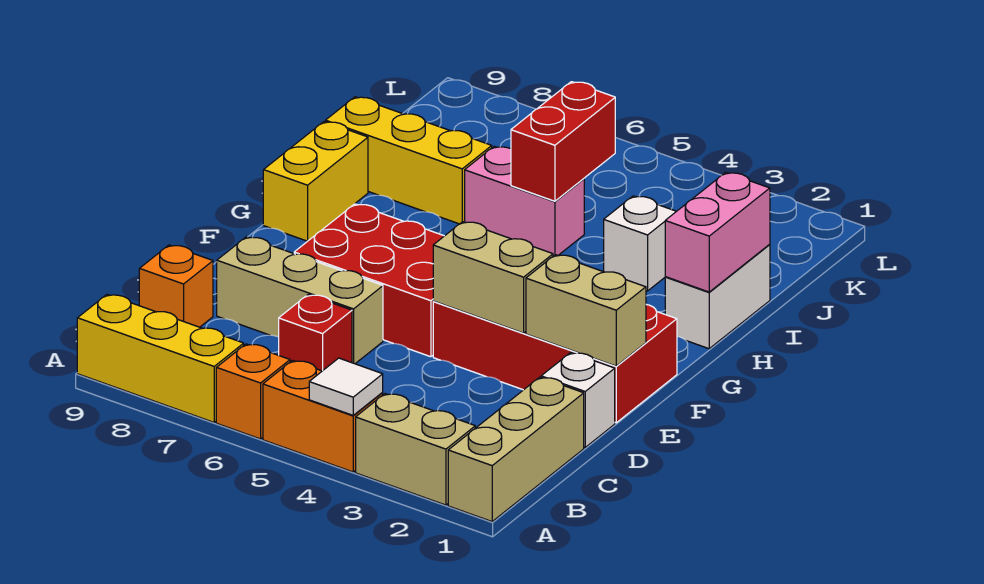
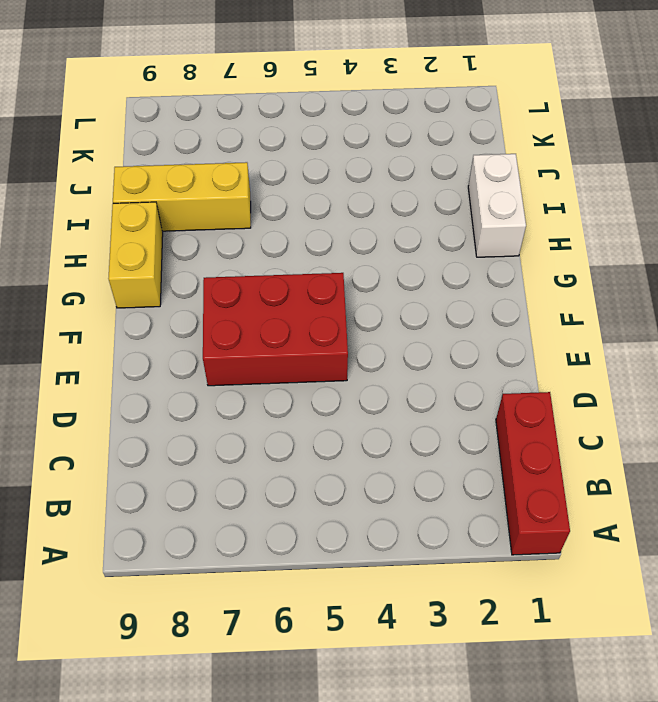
red brick A1:C1 level 1 -> tan brick A1:C1 level 1
none -> tan brick A2:A3 level 1
none -> orange brick A4:A5 level 1
none -> orange brick A6 level 1

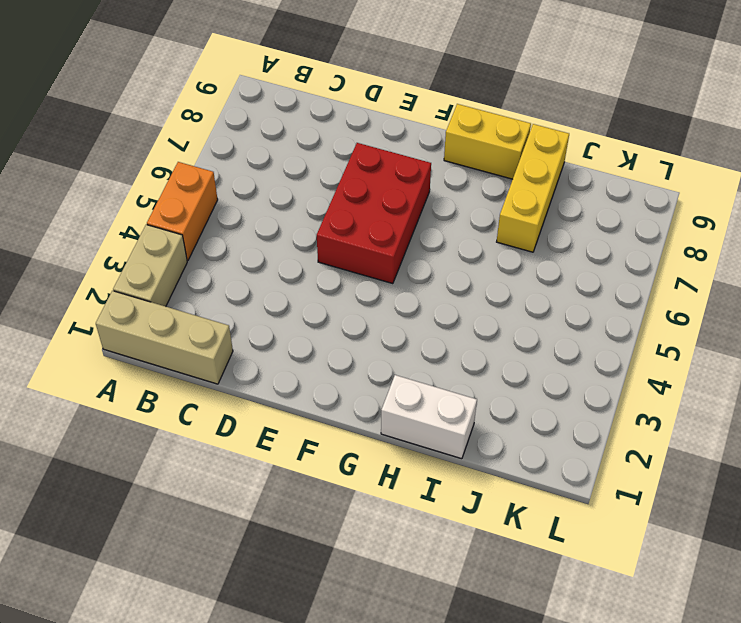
none -> orange brick A6 level 1
none -> yellow brick A7:A9 level 1
none -> red brick C6 level 1

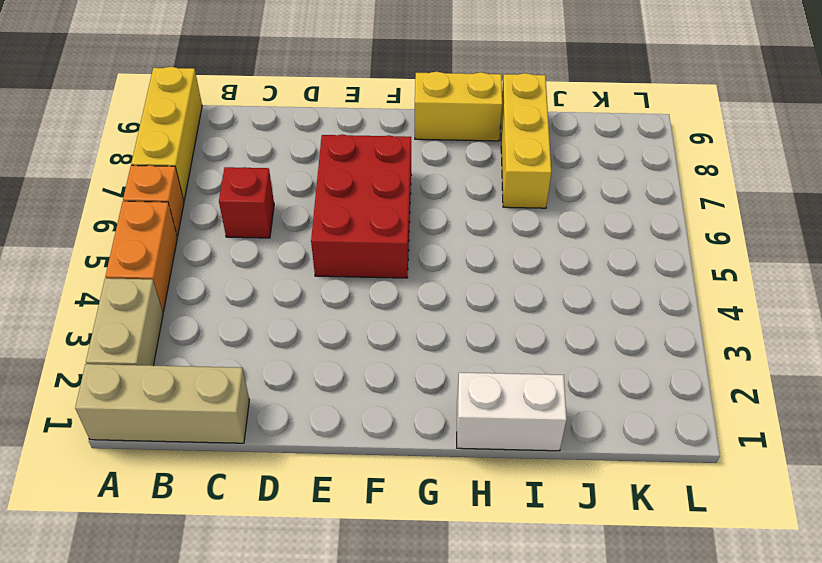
none -> orange brick C9 level 1
none -> white brick D1 level 1
none -> tan brick D6:D8 level 1

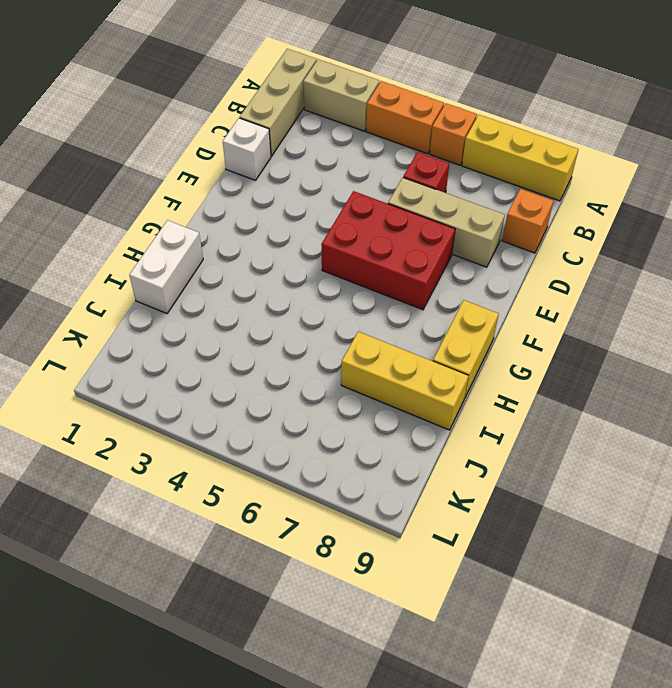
none -> red brick E1:F4 level 1
none -> white brick I3 level 1
none -> pink brick I5:I6 level 1

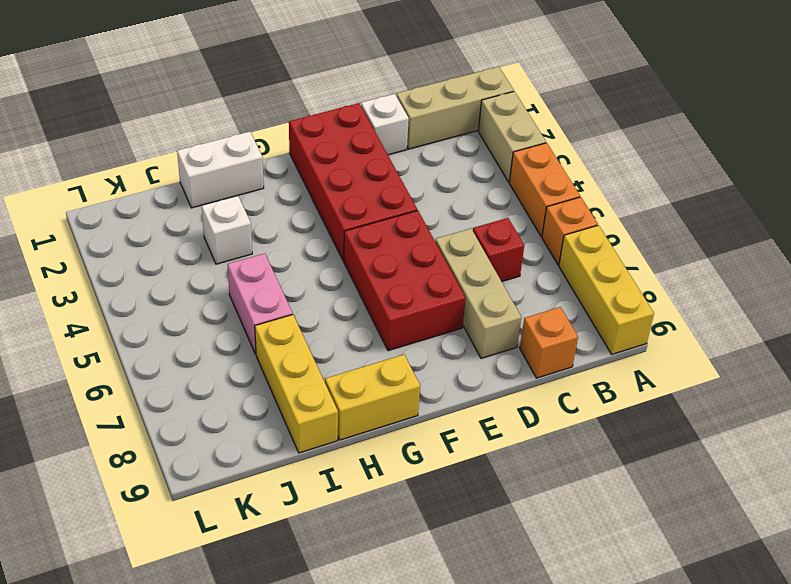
none -> white tile A4 level 2
none -> tan brick E1:E2 level 2
none -> tan brick E3:E4 level 2

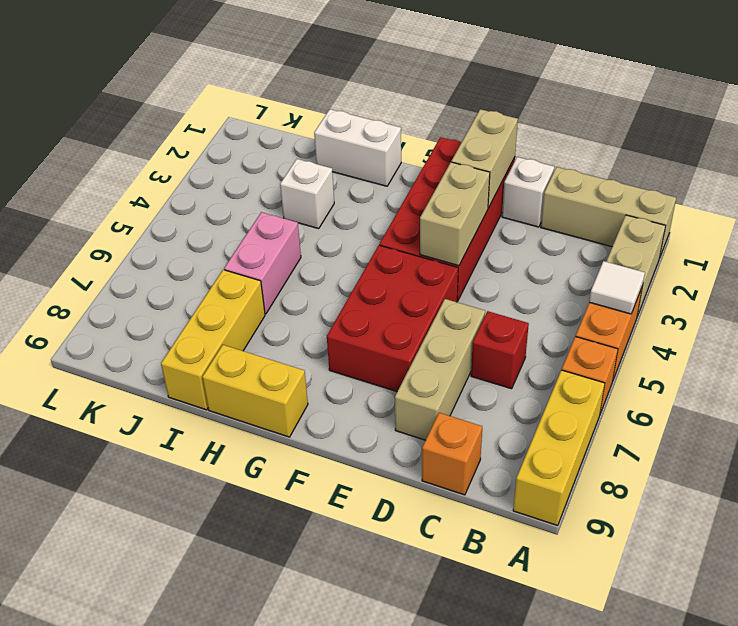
none -> pink brick H1:I1 level 2
none -> red brick I5:J5 level 2

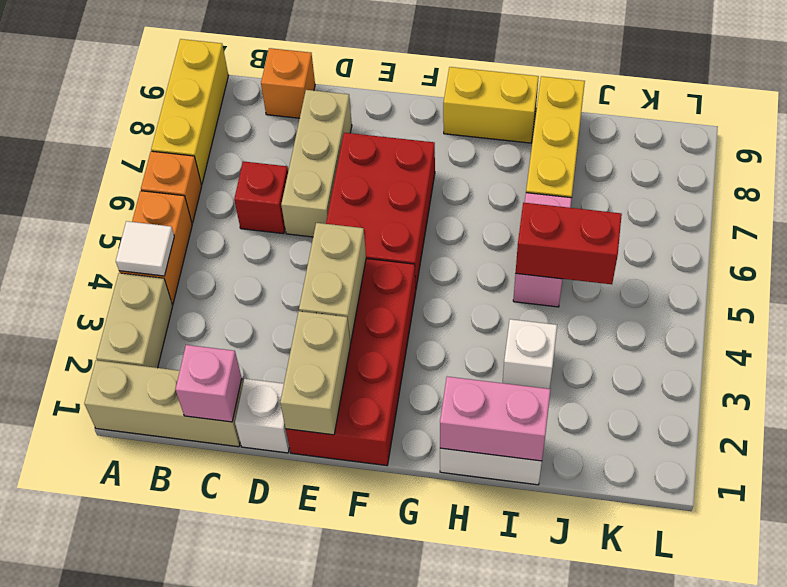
pink brick C1 level 2 -> none

